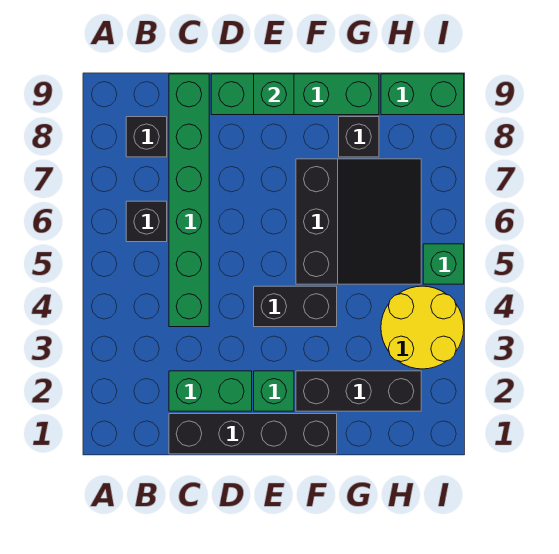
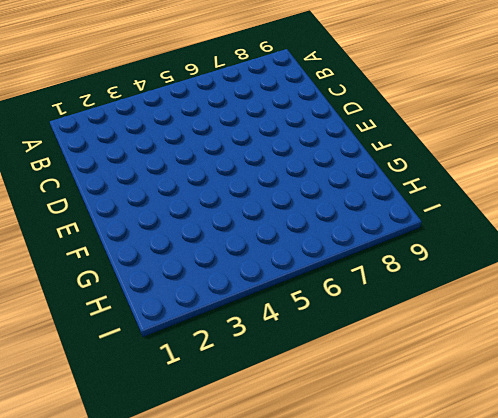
none -> black brick B6 level 1
none -> black brick B8 level 1
none -> black brick C1:F1 level 1

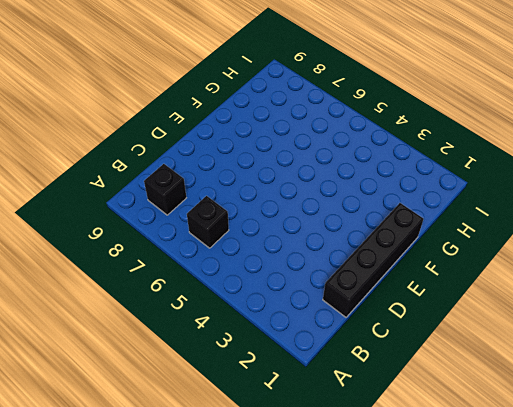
none -> green brick C2:D2 level 1
none -> green brick C4:C9 level 1
none -> green brick D9:G9 level 1

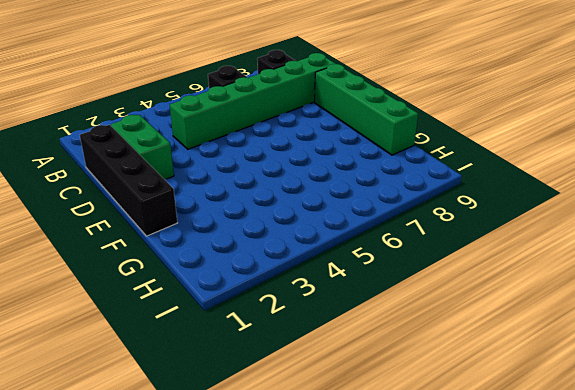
none -> green brick E2 level 1
none -> black brick E4:F4 level 1
none -> black brick F2:H2 level 1

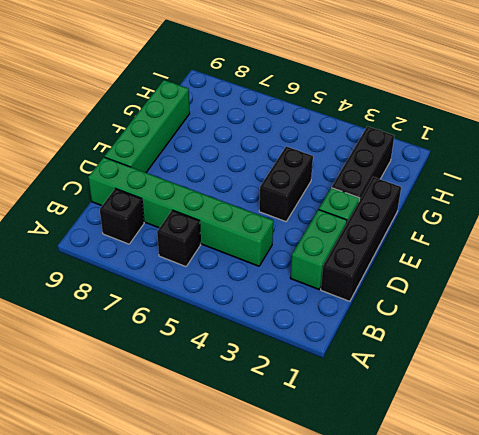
none -> black slope F5:H7 level 1 top F
none -> black brick G8 level 1
none -> yellow round brick H3:I4 level 1

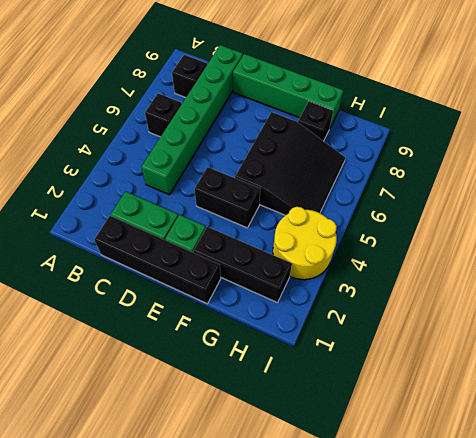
none -> green brick H9:I9 level 1
none -> green brick I5 level 1
none -> green brick E9 level 2

